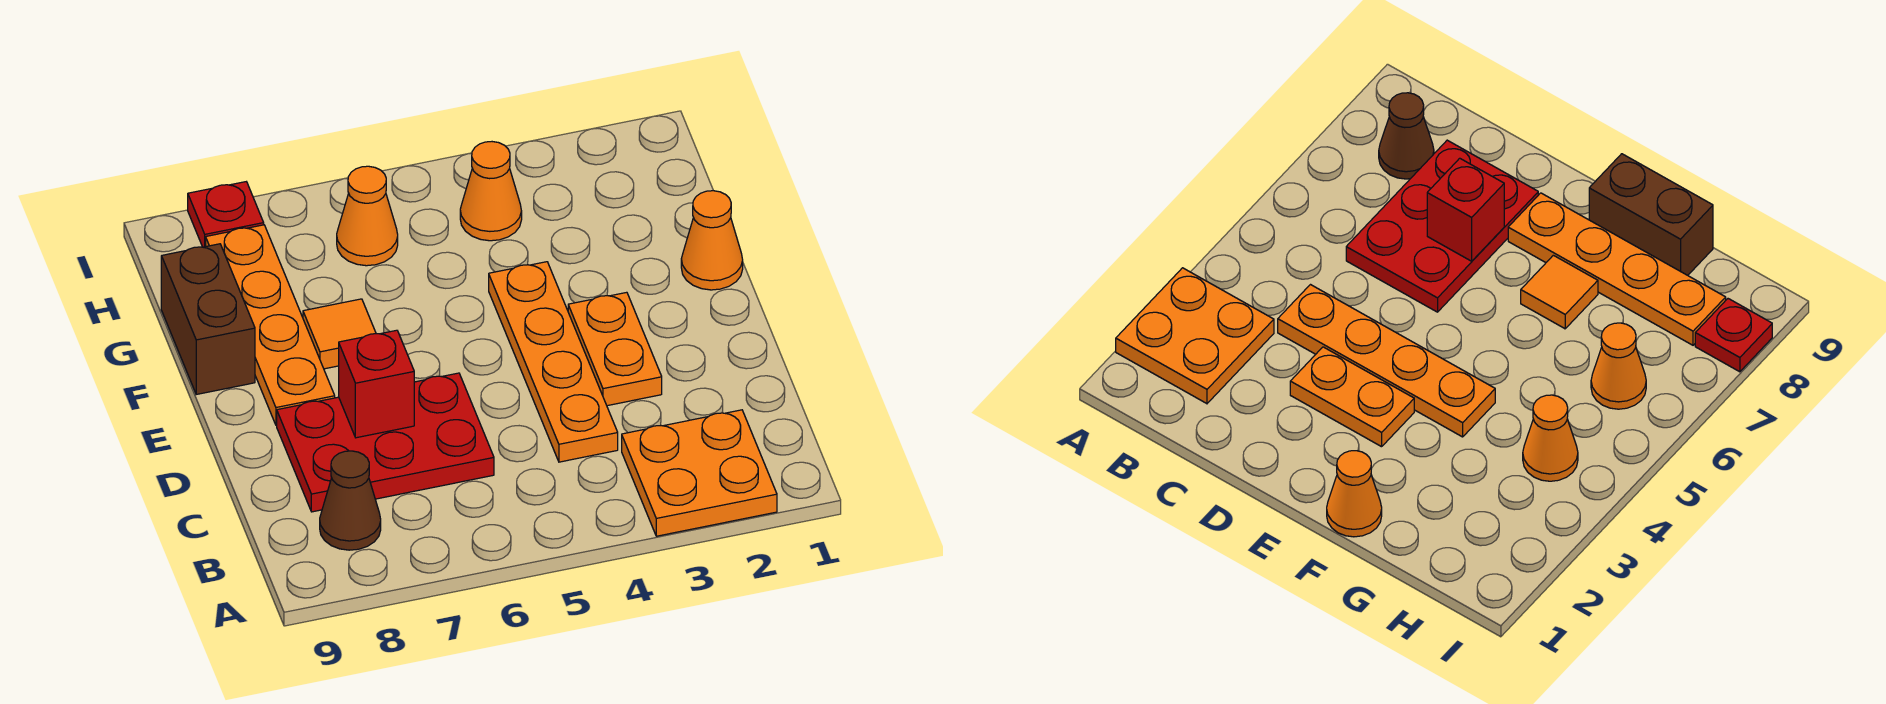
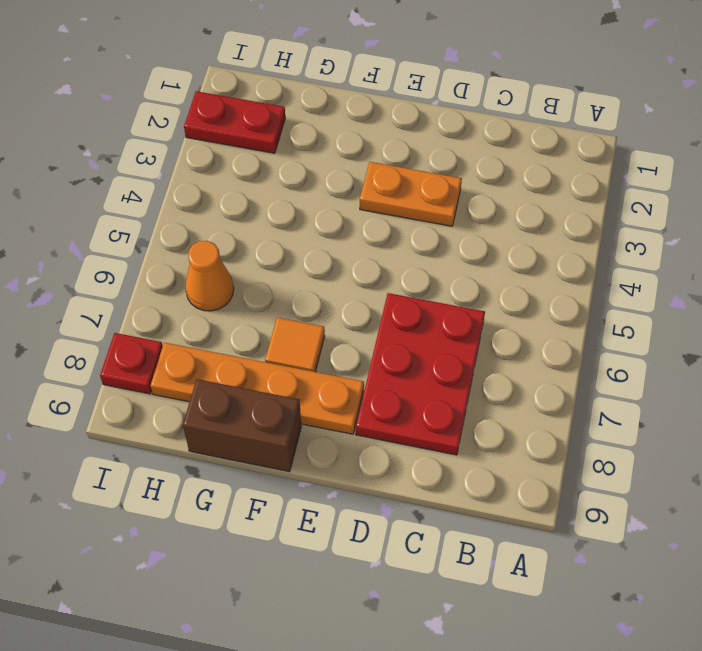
red plate H2:I2 level 1 -> none
none -> orange plate A2:B3 level 1
none -> brown cone B8 level 1
none -> orange plate C4:F4 level 1

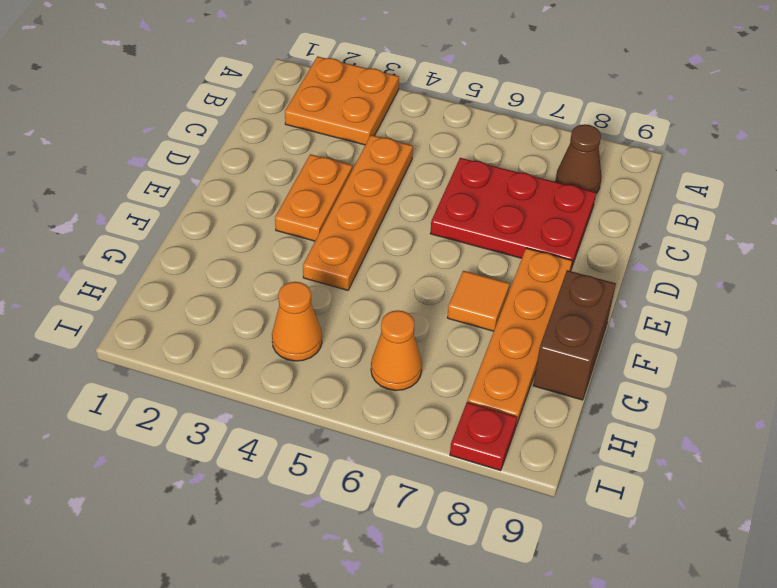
none -> orange cone F1 level 1
none -> red brick D7 level 2

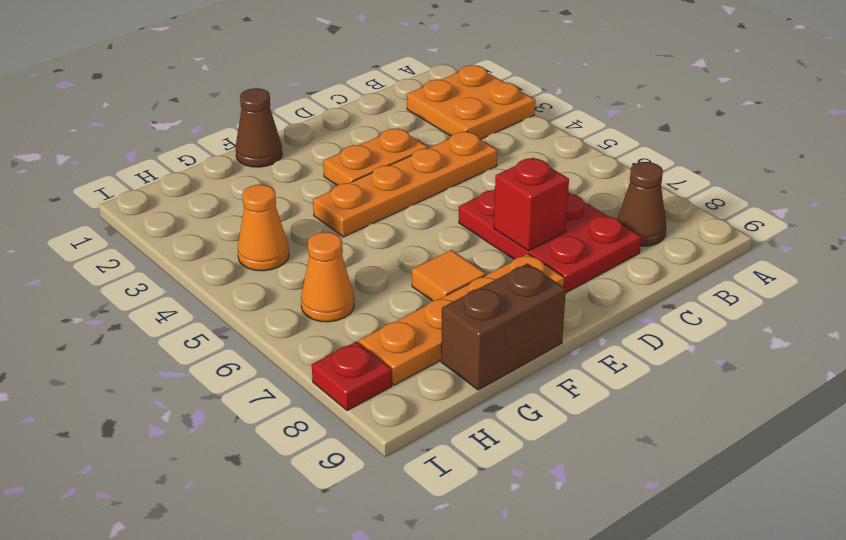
brown cone F1 level 1 -> orange cone F1 level 1

